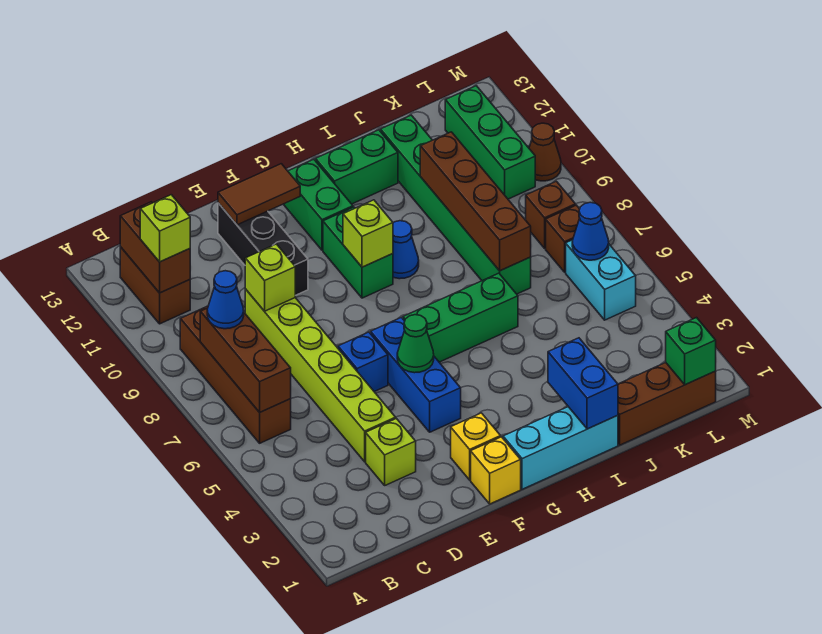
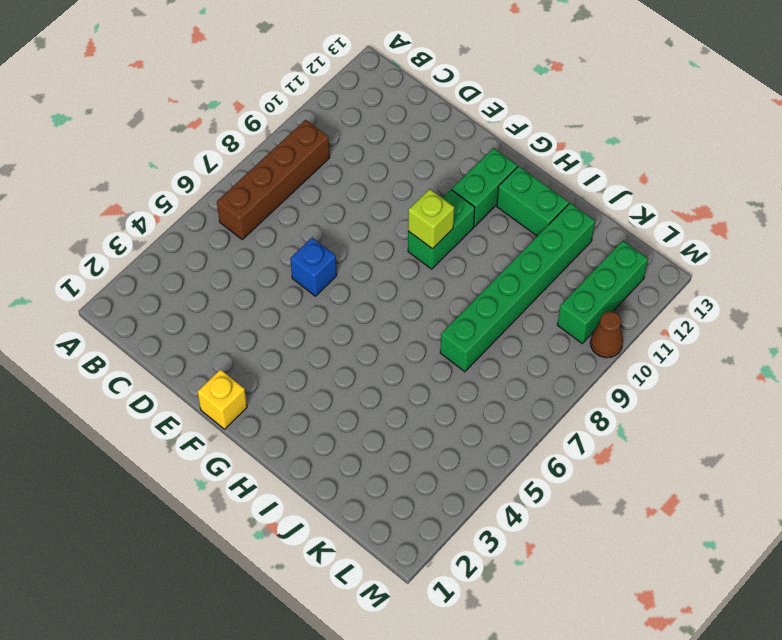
none -> brown brick B11:B12 level 1
none -> lime brick D3 level 1
none -> lime brick D4:D9 level 1
none -> black brick E10:E12 level 1

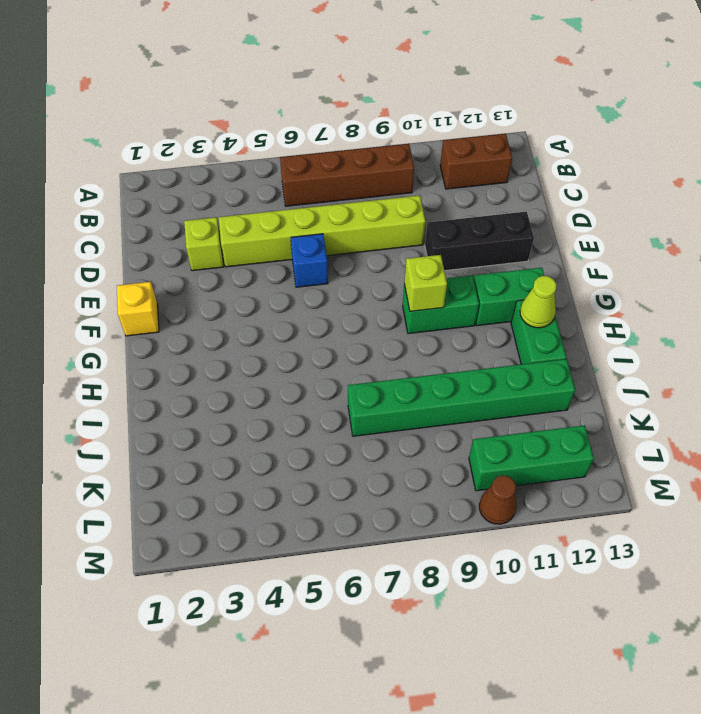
lime cone H12 level 2 -> none
none -> yellow brick F2 level 1
none -> blue brick F4:F6 level 1
none -> cyan brick G1:I1 level 1
none -> green brick G6:I6 level 1

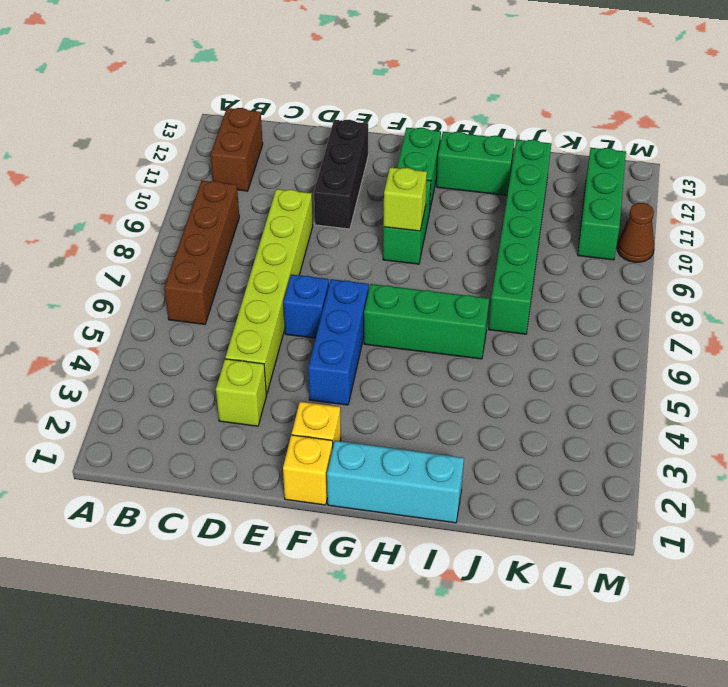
none -> blue cone H9 level 1
none -> brown brick J1:L1 level 1
none -> cyan brick L5:L6 level 1
none -> brown brick L7 level 1

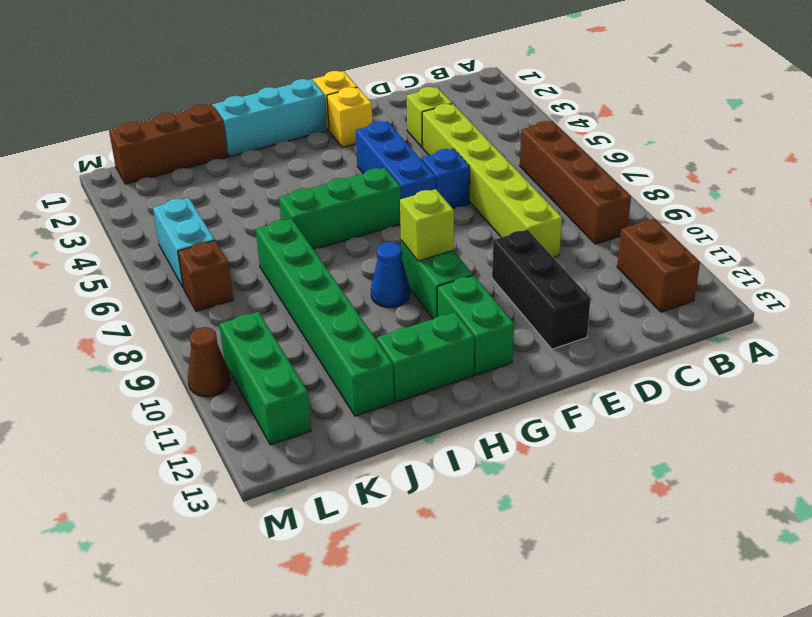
none -> brown brick L8 level 1
none -> brown brick B6:B8 level 2
none -> brown brick B11:B12 level 2
none -> lime brick D9 level 2

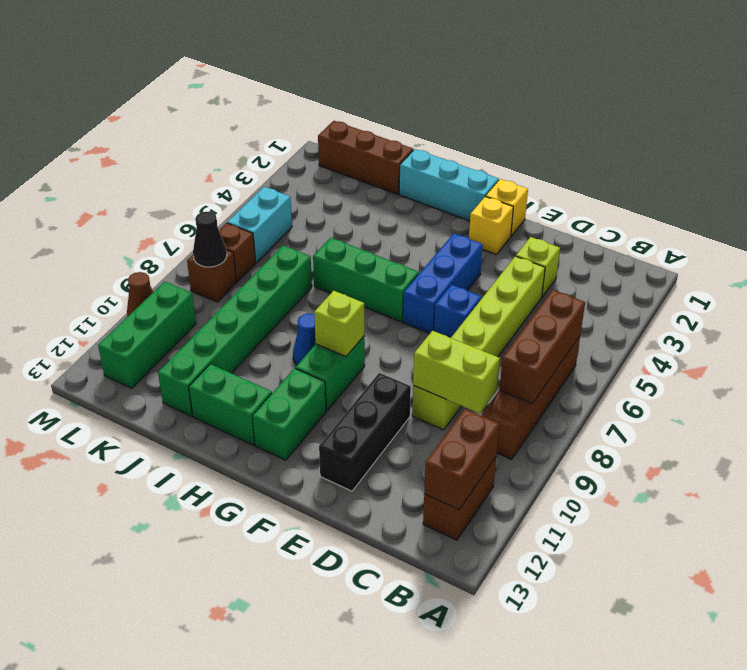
lime brick C9:D9 level 2 -> lime brick D9 level 2
black cone L8 level 2 -> none
none -> brown tile E12:F12 level 2
none -> green cone F5 level 2
none -> blue brick I1:I2 level 2
none -> brown brick J7:J10 level 2

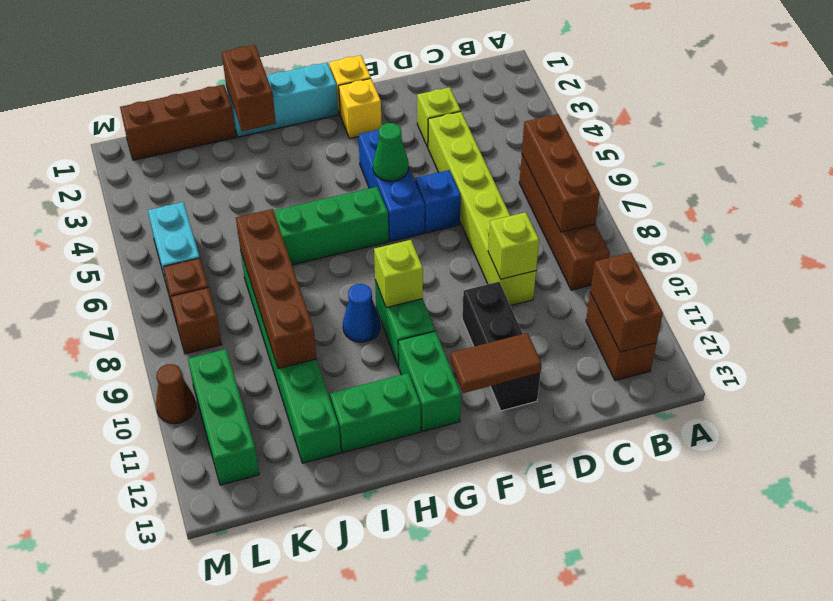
brown brick I1:I2 level 2 -> blue brick I1:I2 level 2
none -> green brick L1 level 2
none -> blue cone L6 level 2
none -> blue cone B8 level 3
none -> lime brick B11 level 3

